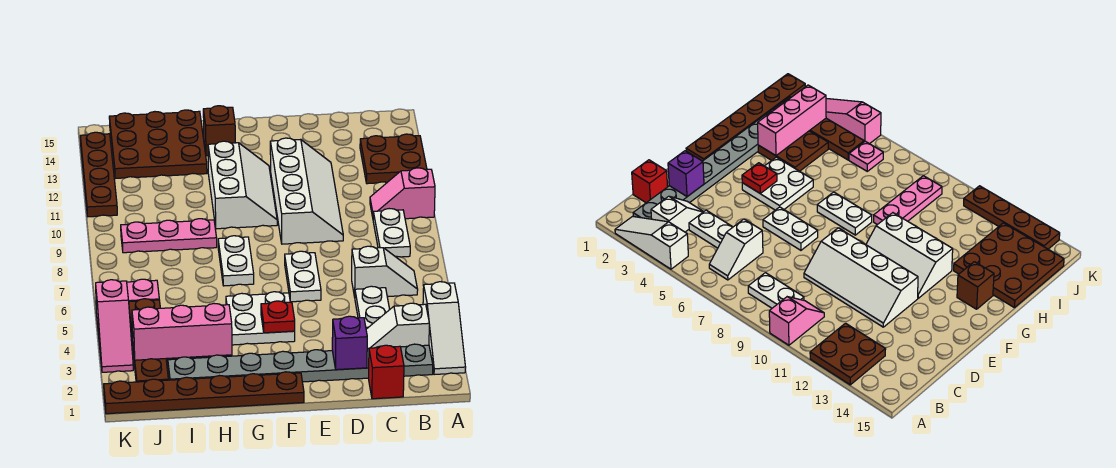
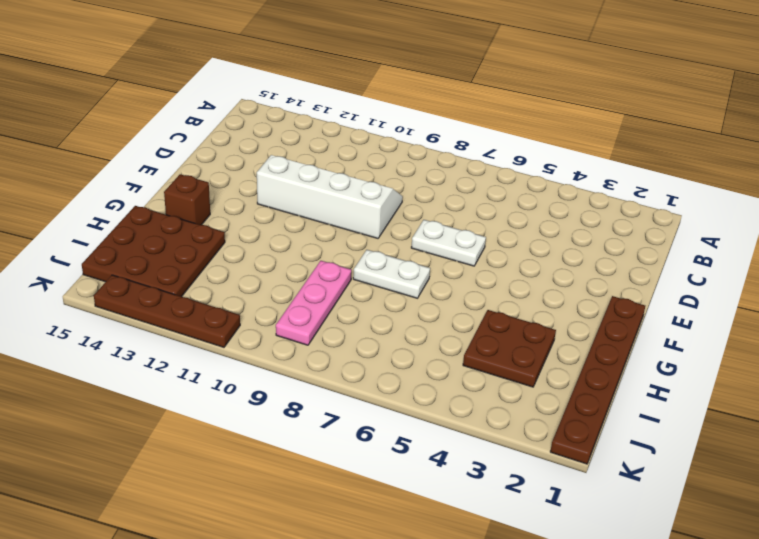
none -> white slope A2:A4 level 1 top 4
none -> pink slope A10:B10 level 1 top A
none -> brown plate A12:B13 level 1

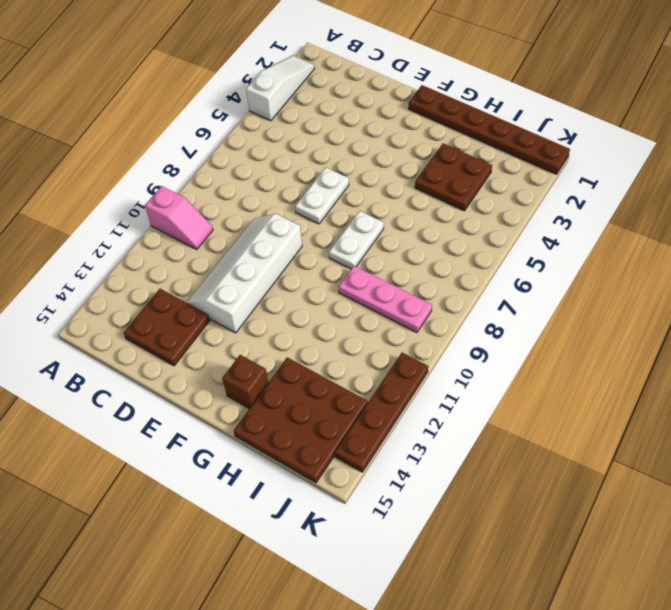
brown plate C13:D14 level 1 -> brown plate A12:B13 level 1
none -> grey plate B2:I2 level 1
none -> white slope B3:C3 level 1 top B
none -> white slope B6:C6 level 1 top C

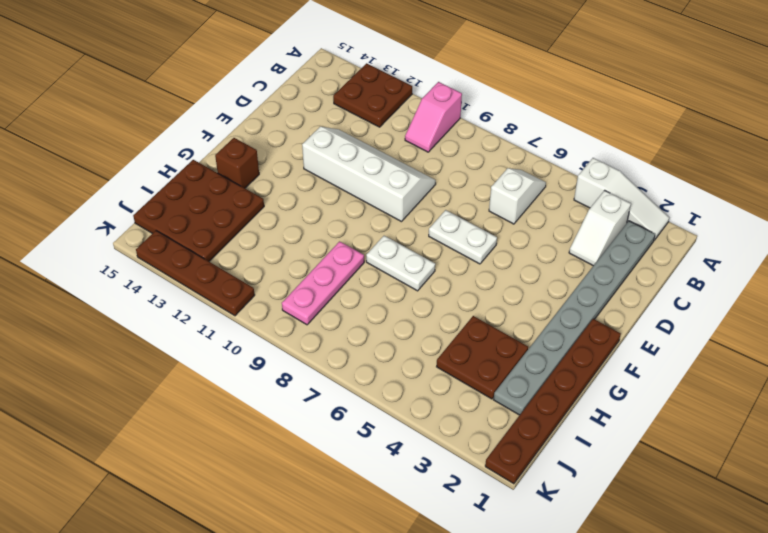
none -> white plate B8:B9 level 1
none -> red brick C1 level 1
none -> white plate C4:C5 level 1

